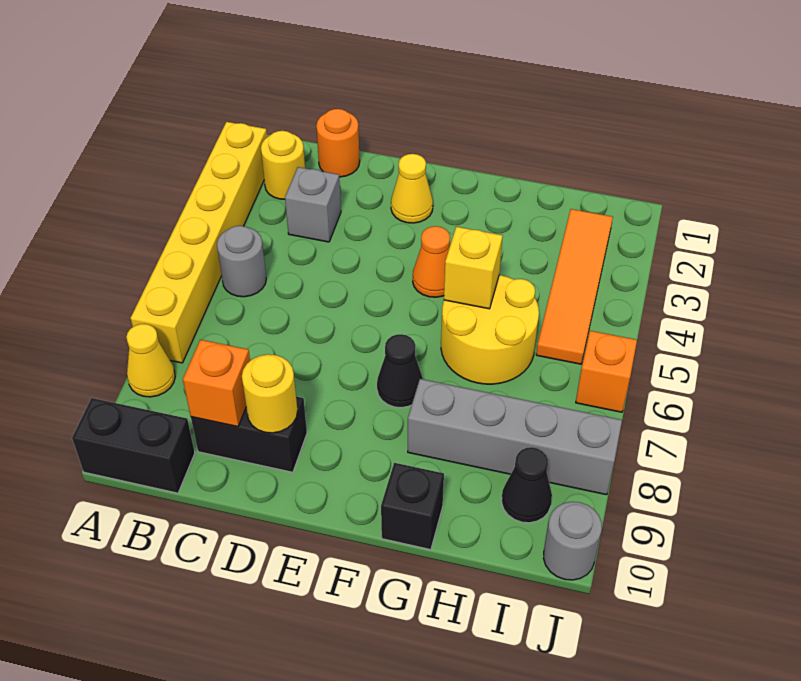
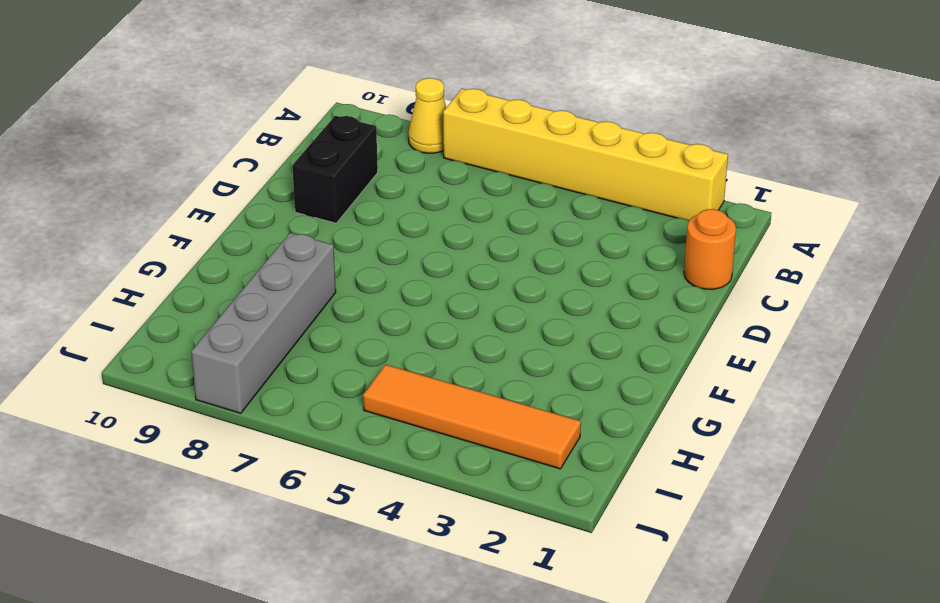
none -> black brick A10:B10 level 1
none -> yellow round brick B2 level 1
none -> grey round brick B5 level 1

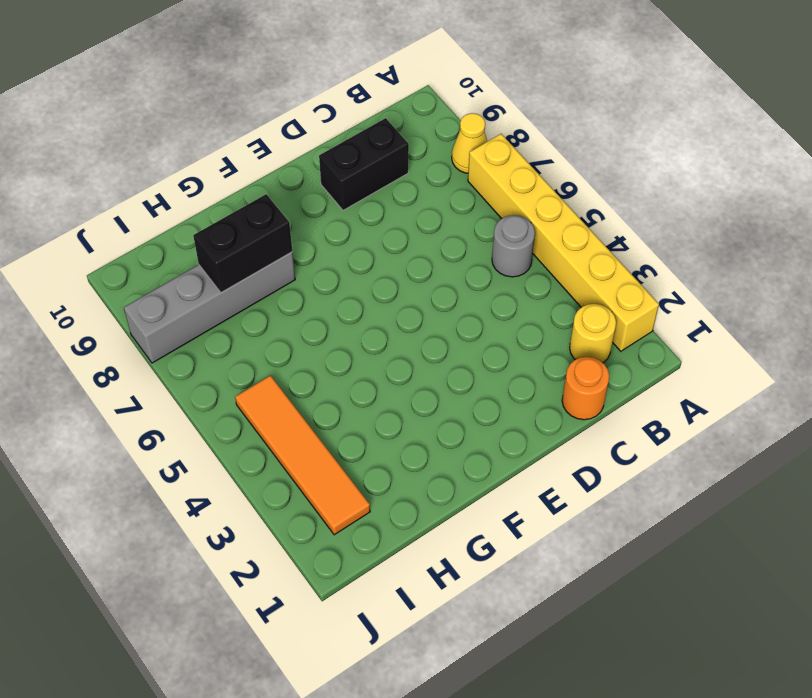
black brick G8:H8 level 2 -> black brick A10:B10 level 1
none -> grey brick C3 level 1
none -> yellow cone E2 level 1
none -> orange cone F4 level 1

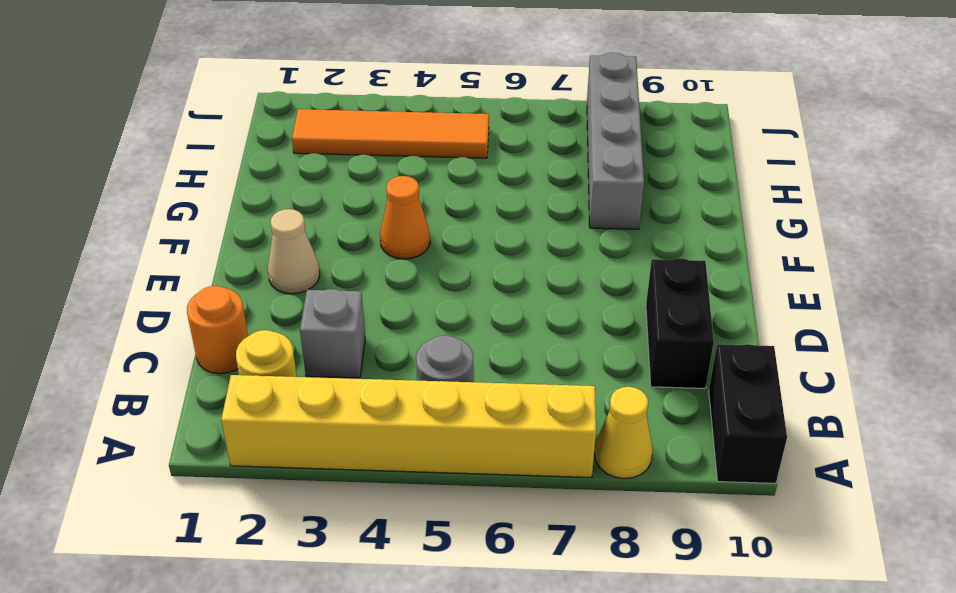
tan cone E2 level 1 -> yellow cone E2 level 1
none -> black cone F7 level 1
none -> yellow round brick G5:H6 level 1
none -> black brick G10 level 1

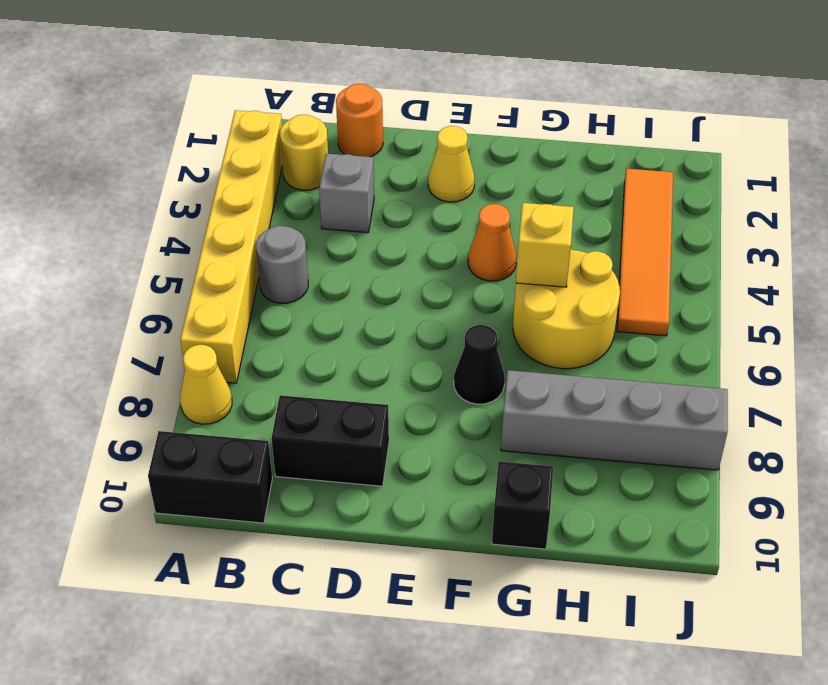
none -> black cone I9 level 1
none -> orange brick J6 level 1
none -> grey round brick J10 level 1

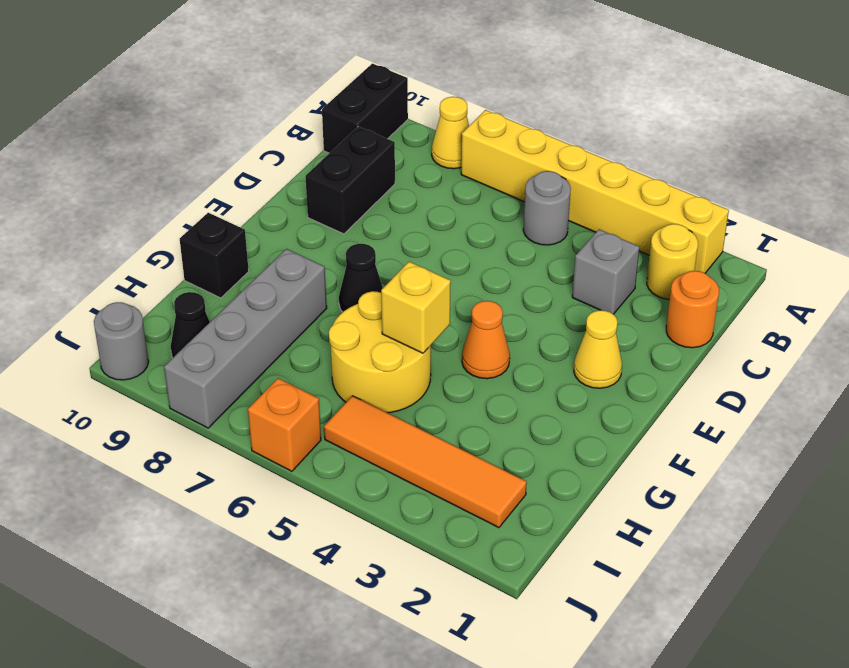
none -> orange brick C9 level 2
none -> yellow round brick D9 level 2

